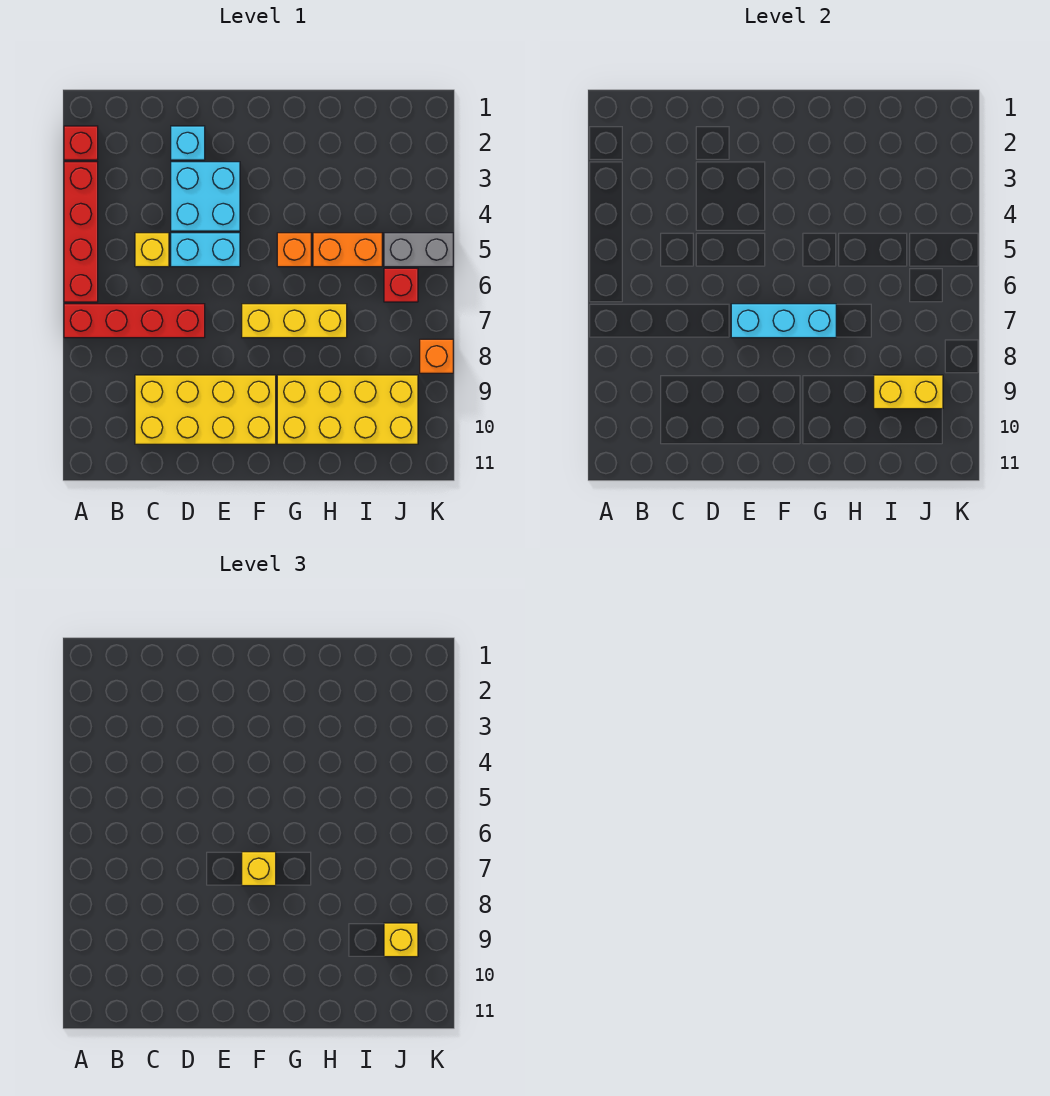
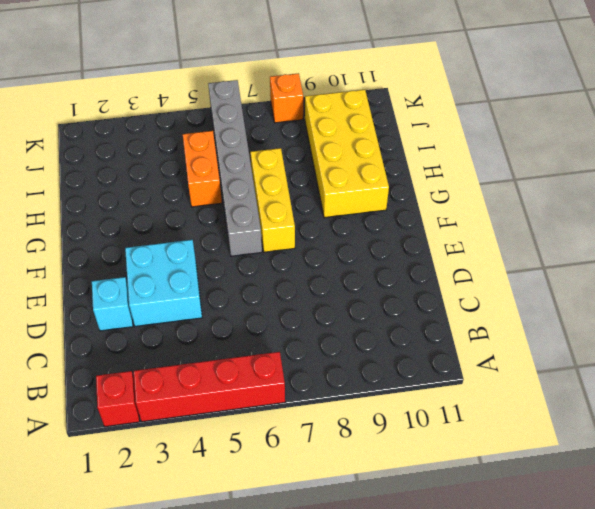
grey brick F6:K6 level 1 -> red brick J6 level 1
none -> red brick A7:D7 level 1
none -> yellow brick C5 level 1
none -> yellow brick C9:F10 level 1

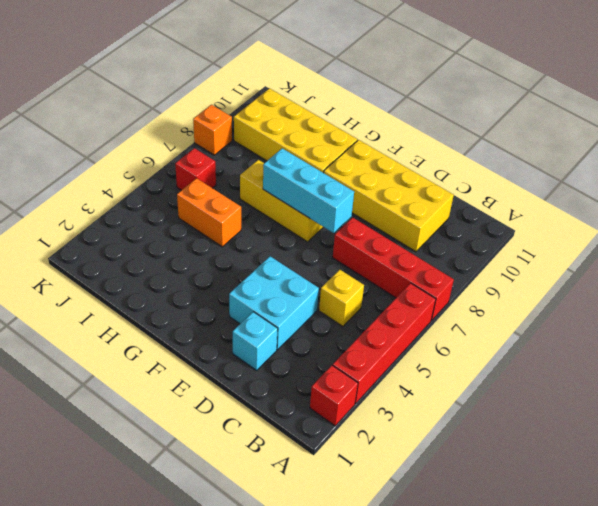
none -> cyan brick D5:E5 level 1
none -> orange brick G5 level 1
none -> grey brick J5:K5 level 1

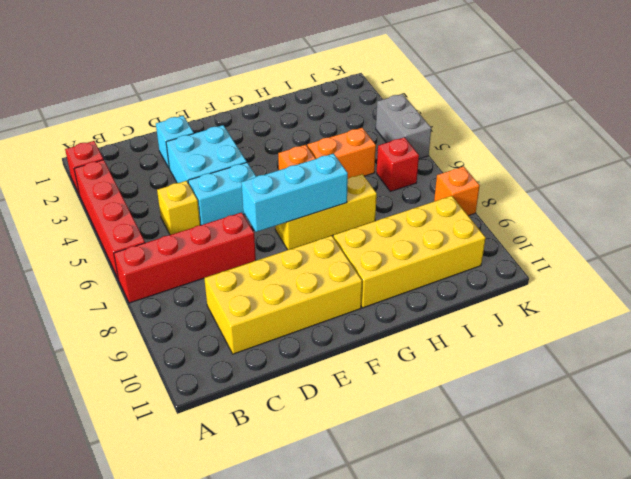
grey brick K4:K5 level 1 -> grey brick J5:K5 level 1
none -> yellow brick I9:J9 level 2
none -> yellow brick F7 level 3
none -> yellow brick J9 level 3

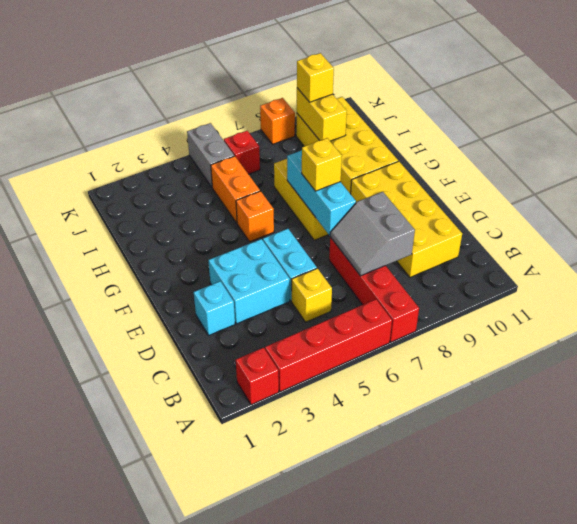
grey slope C7:D8 level 2 top 8 -> none

